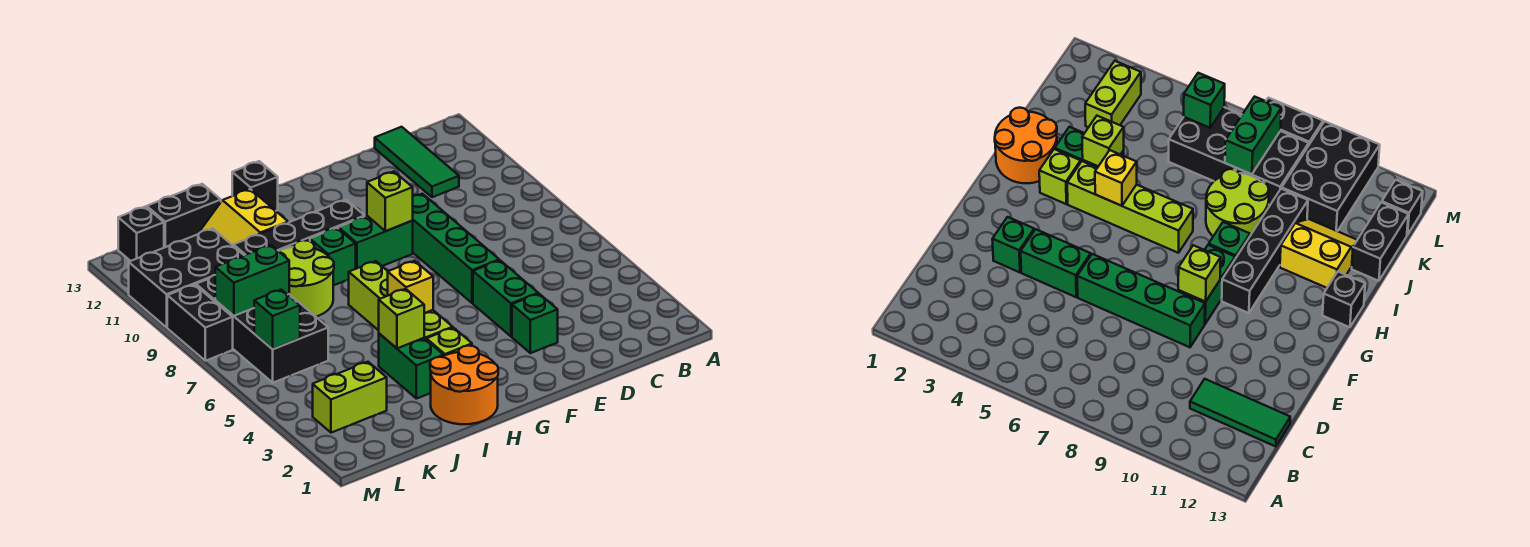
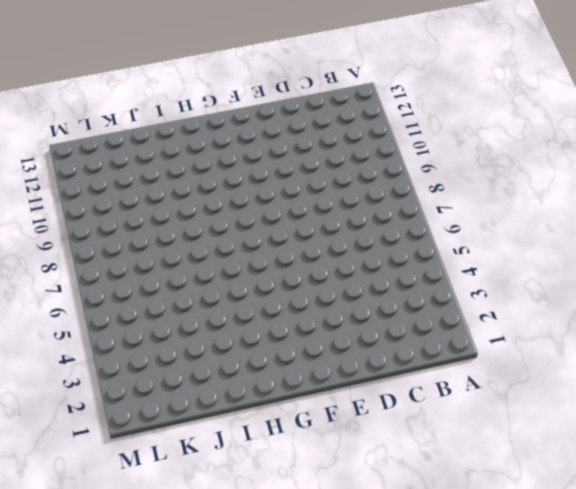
none -> green tile C11:C13 level 1
none -> green brick E3 level 1
none -> green brick E4:E5 level 1

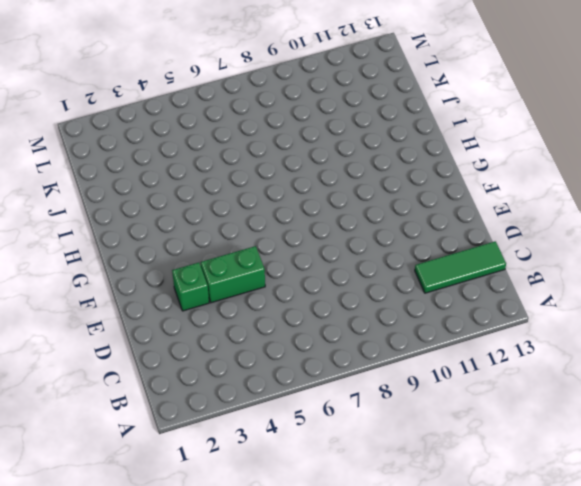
none -> green brick E6:E9 level 1
none -> green brick F9:G9 level 1
none -> black brick G10:J10 level 1

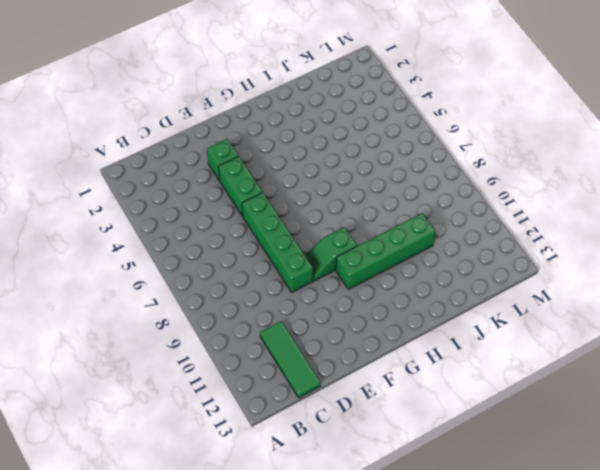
green slope F9:G9 level 1 top G -> green brick F9:G9 level 1
green brick G10:J10 level 1 -> black brick G10:J10 level 1
none -> orange round brick H1:I2 level 1
none -> lime brick H3 level 1
none -> lime brick H4:H7 level 1

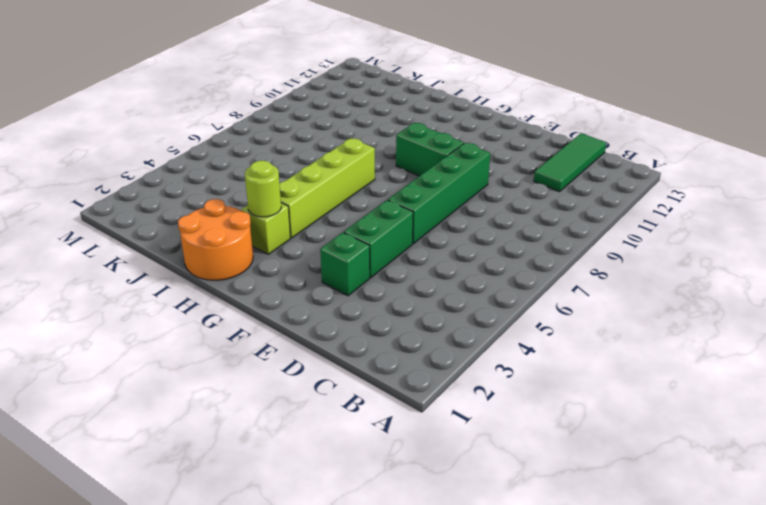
lime round brick H3 level 2 -> none
none -> black brick G10:J10 level 1
none -> green brick H9 level 1
none -> black brick H13 level 1

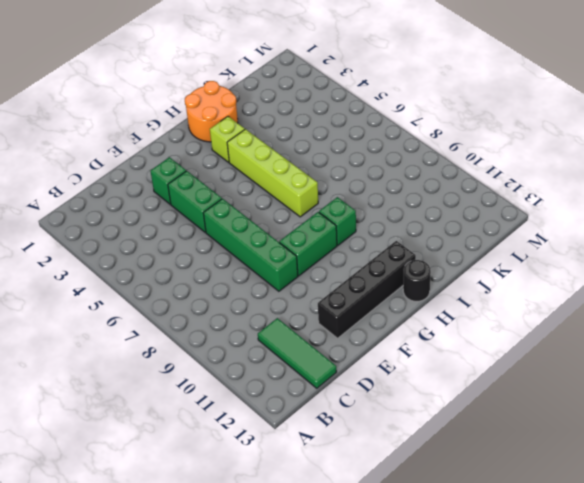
black brick E12:H12 level 1 -> black brick G10:J10 level 1
black round brick H13 level 1 -> black brick H13 level 1
none -> green brick I3:I4 level 1
none -> lime round brick I8:J9 level 1
none -> yellow slope I11:J12 level 1 top I

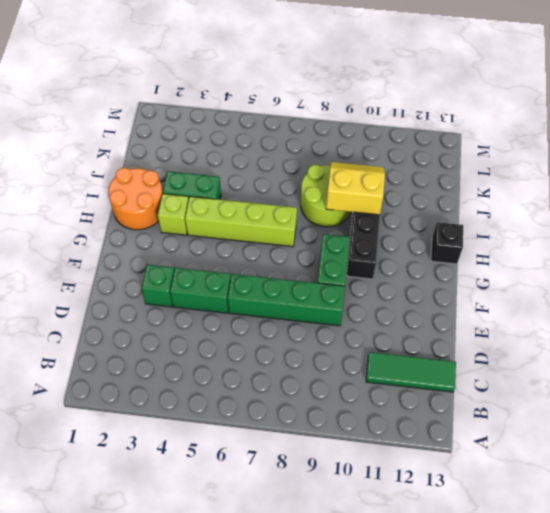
yellow slope I9:J10 level 2 top I -> yellow slope I11:J12 level 1 top I
none -> green brick H9 level 1
none -> black brick J13:K13 level 1
none -> lime brick K3:L3 level 1

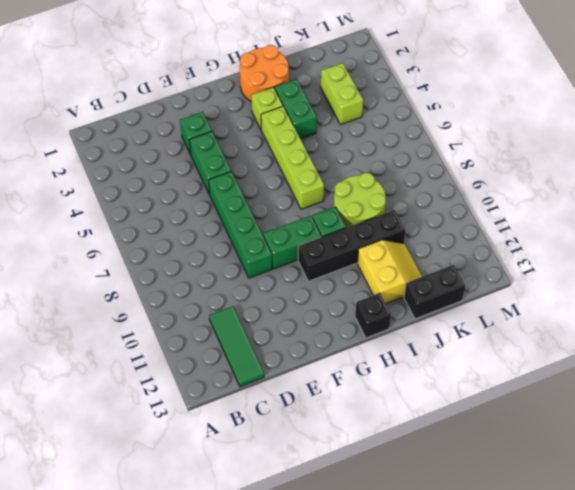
lime brick K3:K4 level 1 -> lime brick K3:L3 level 1
none -> black brick K6:L9 level 1
none -> black brick K10:M11 level 1
none -> black brick L13 level 1

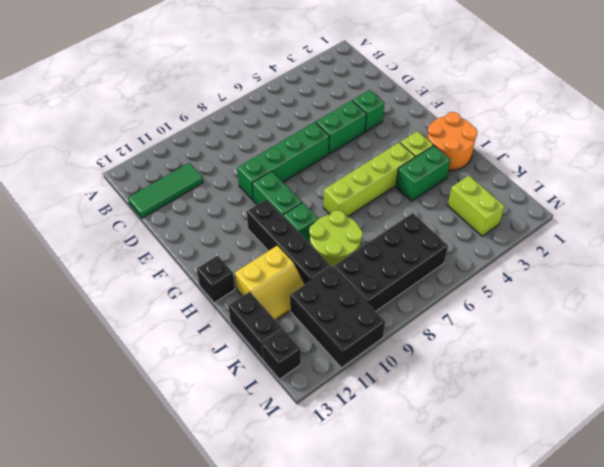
none -> black brick M8:M9 level 1
none -> lime brick F9 level 2
none -> yellow brick H5 level 2

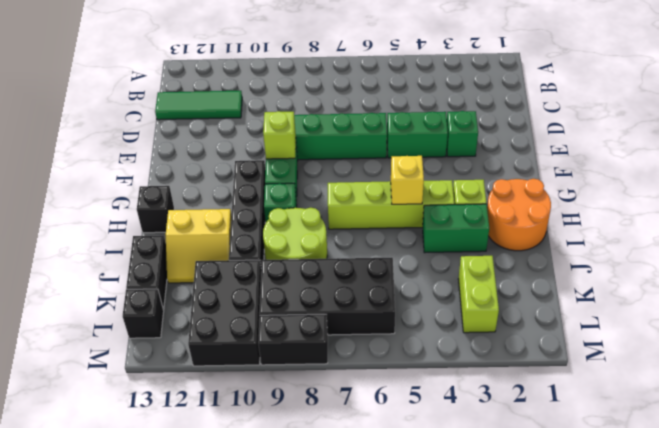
none -> lime brick I4 level 2
none -> green brick K8:L8 level 2
none -> green brick L6 level 2

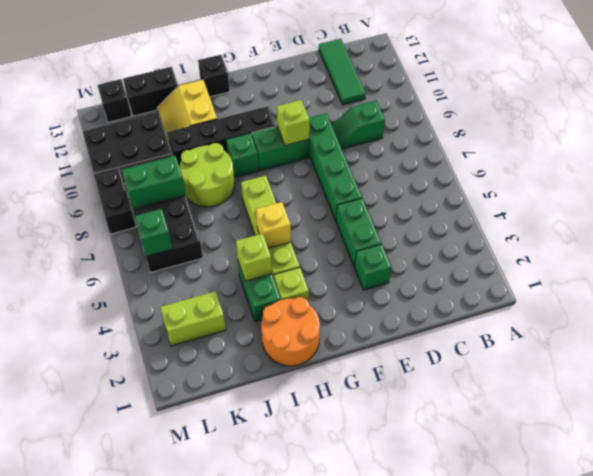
green slope C9:D9 level 1 top C -> none

